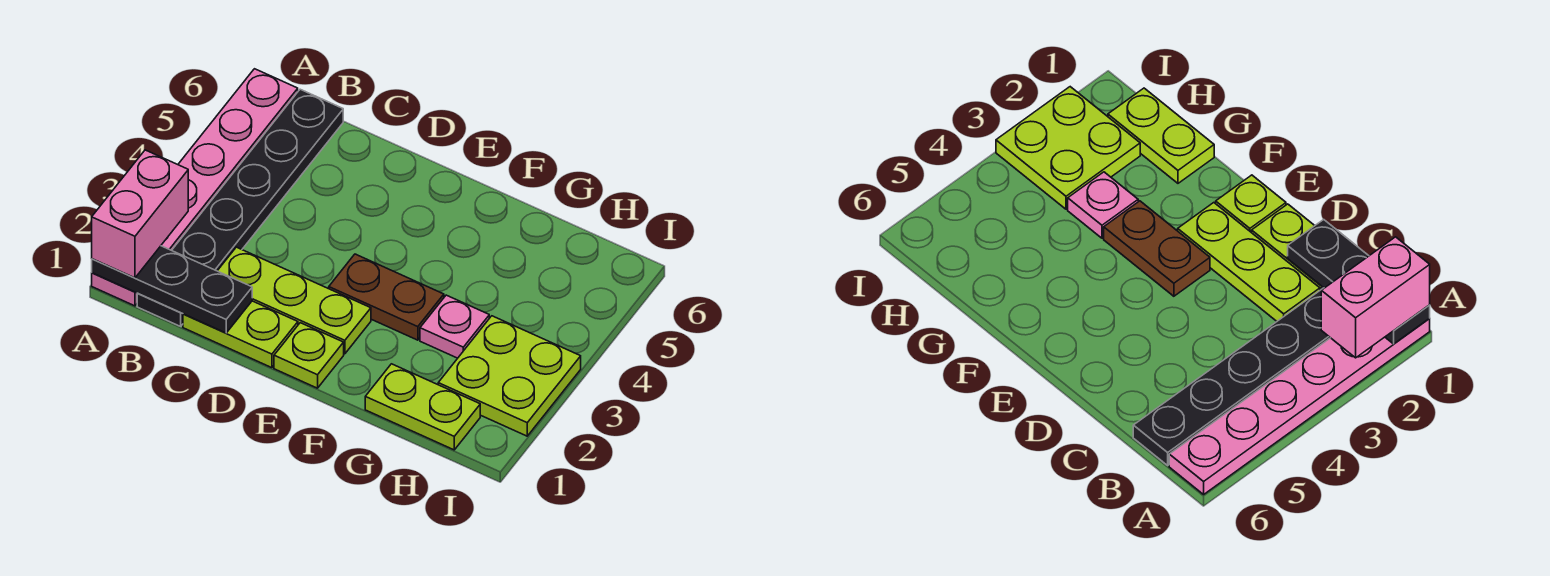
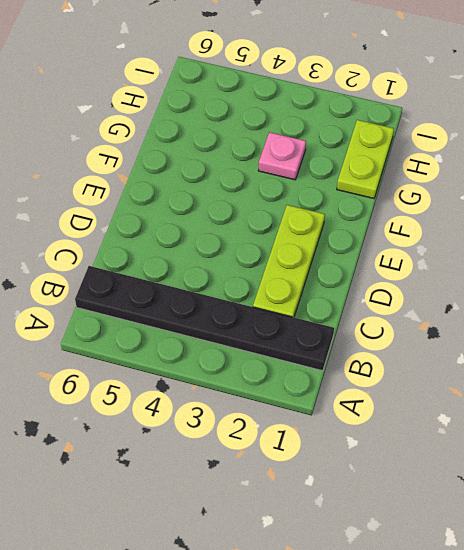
none -> pink plate A1:A6 level 1
none -> lime plate C1:D1 level 1

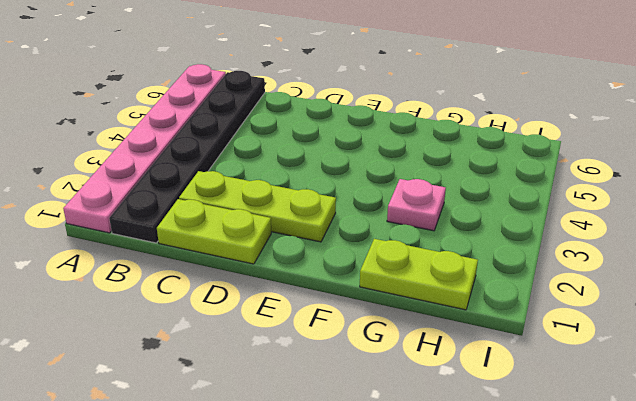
none -> lime plate E1 level 1
none -> brown plate E3:F3 level 1

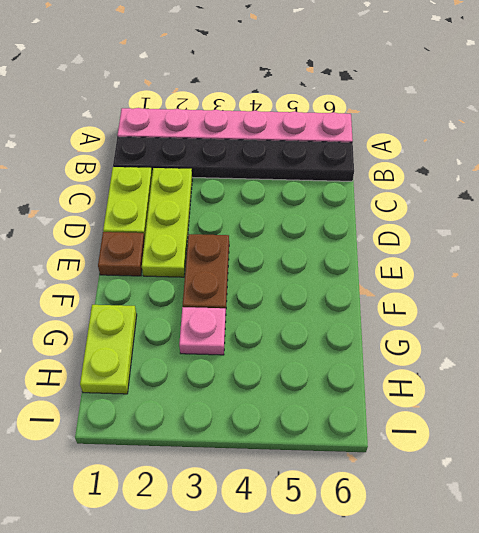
brown plate E1 level 1 -> lime plate E1 level 1
none -> lime plate H2:I3 level 1
none -> black plate A1:C1 level 2

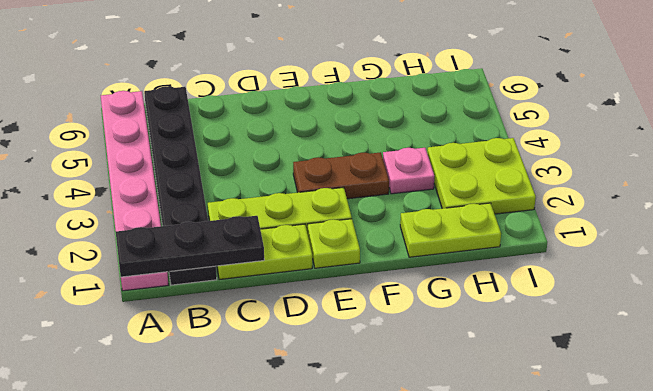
none -> pink brick A1:A2 level 3

